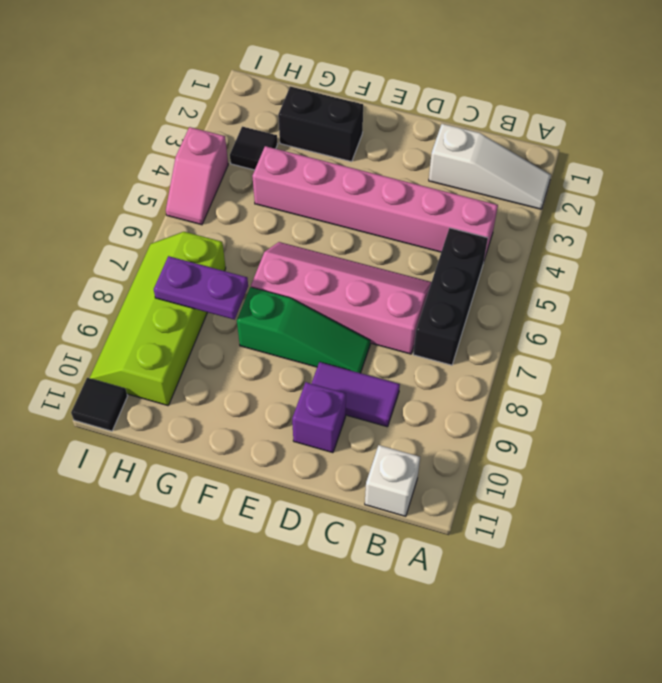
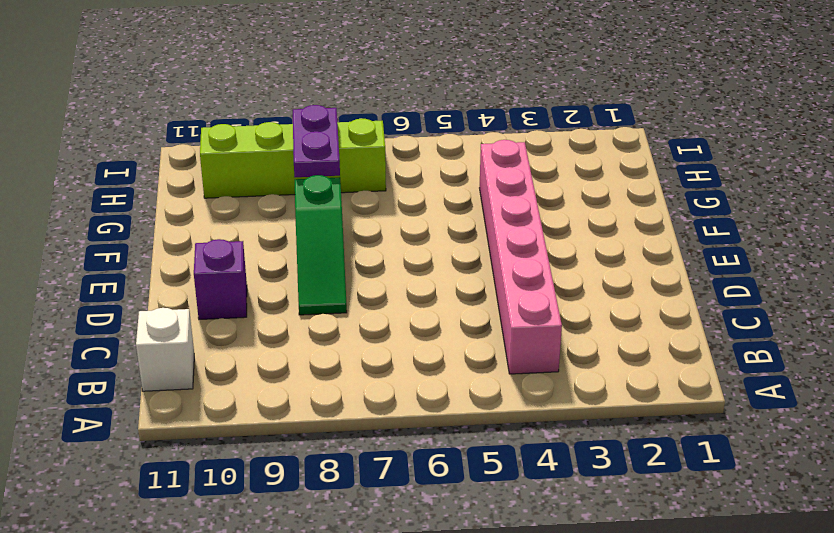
none -> white slope A2:C2 level 1 top C
none -> black brick B5:B7 level 1
none -> pink slope C6:F7 level 1 top 7

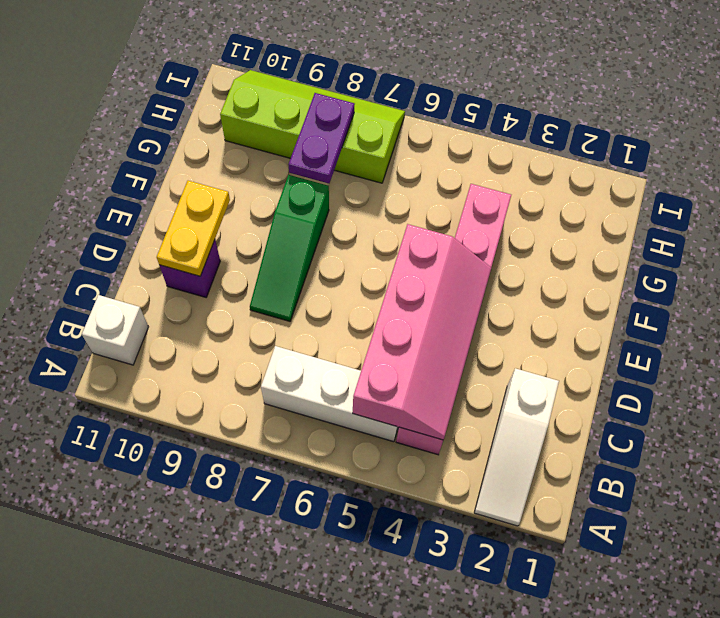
pink slope B4:E5 level 2 top 5 -> pink slope C6:F7 level 1 top 7
white brick B5:B7 level 1 -> black brick B5:B7 level 1
yellow plate D10:E10 level 2 -> none
none -> purple tile C9:D9 level 1
none -> black brick F2:G2 level 1
none -> black tile H3 level 1

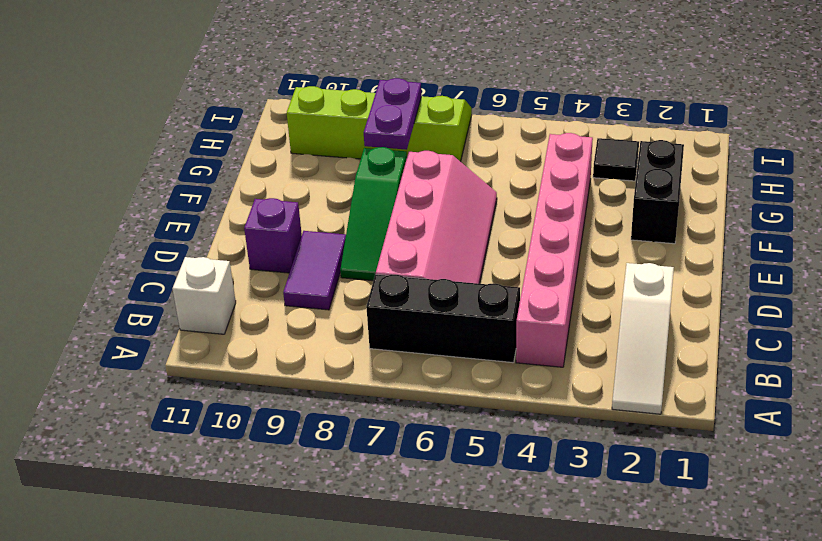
none -> pink slope I4:I5 level 1 top 4
none -> black tile I11 level 1

